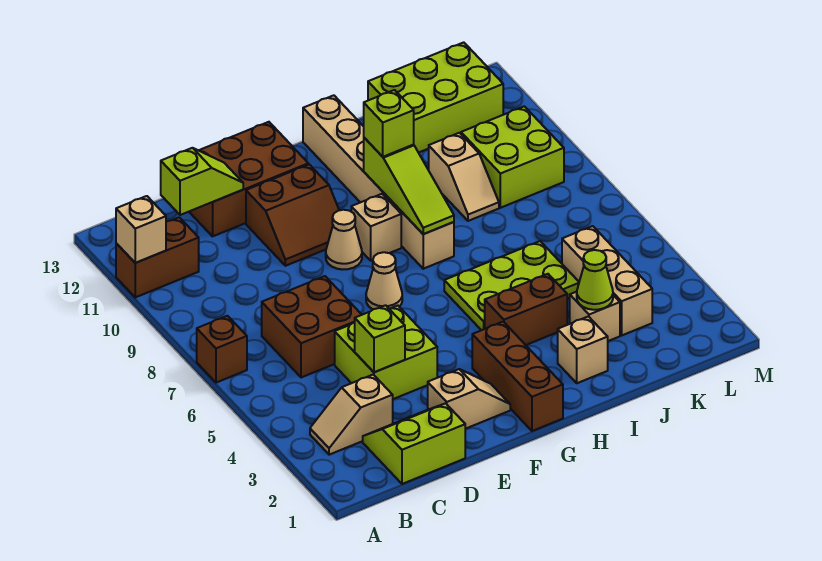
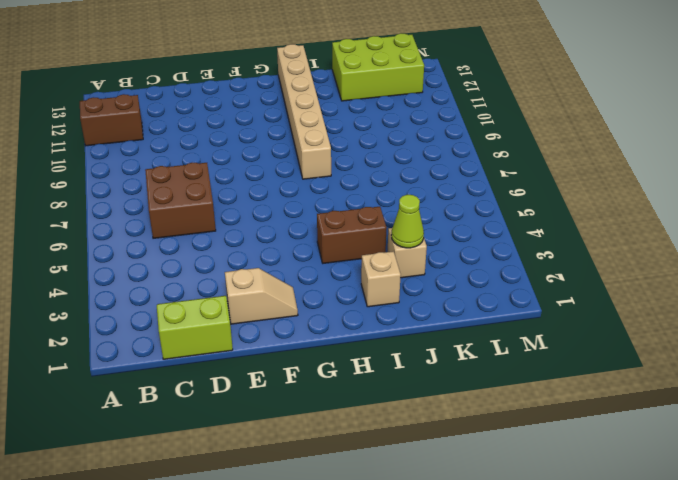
none -> brown brick A7 level 1
none -> tan slope B3:C3 level 1 top C
none -> lime brick D4:E5 level 1

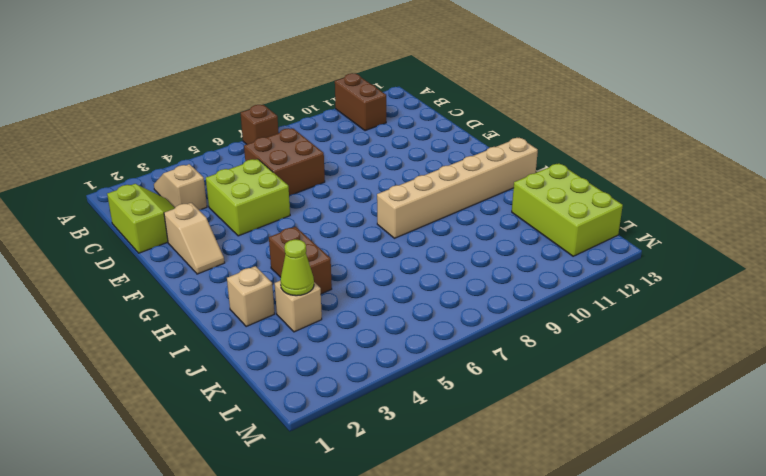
none -> brown brick D12:F13 level 1
none -> brown slope E10:F11 level 1 top 11
none -> tan cone F7 level 1

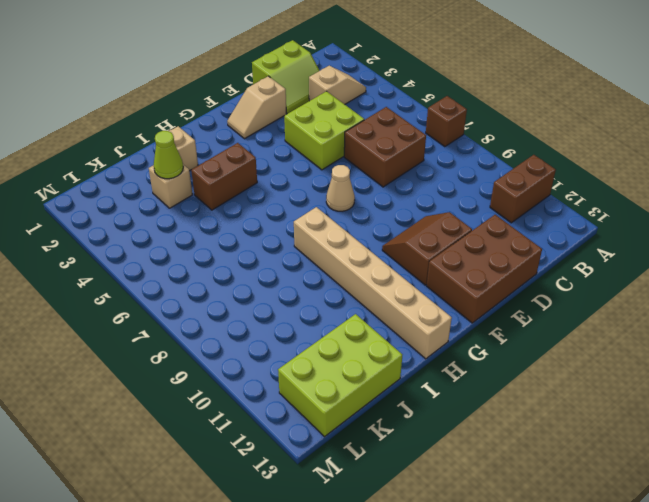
none -> tan cone F9 level 1
none -> brown brick G1:G3 level 1
none -> tan brick G9 level 1

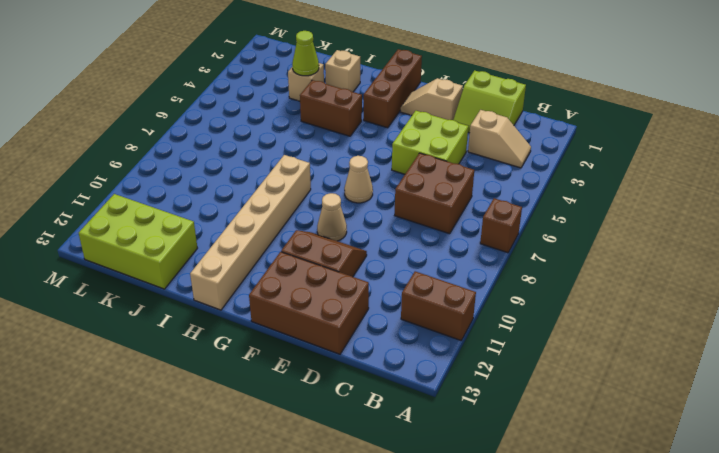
none -> tan brick G9 level 1
none -> lime plate H5:J6 level 1
none -> tan slope J9:J10 level 1 top 10

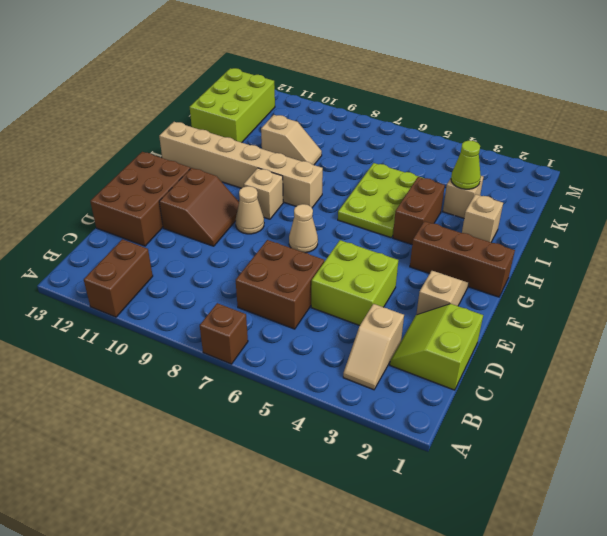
none -> tan brick K3:K5 level 1
none -> lime brick K9:L10 level 1
none -> tan brick A11 level 2

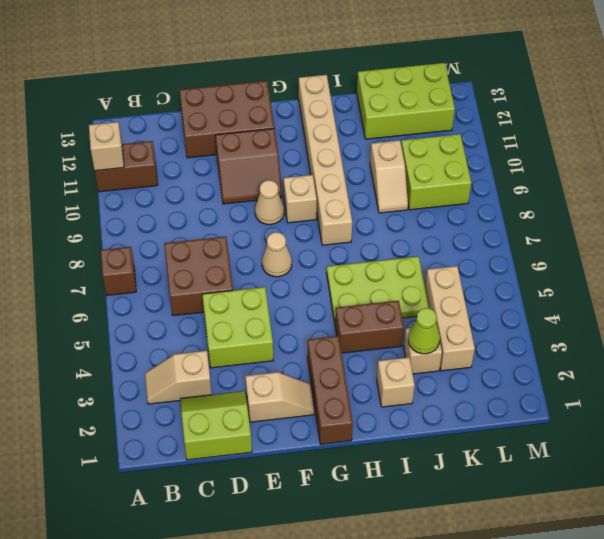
none -> lime slope C12:D12 level 2 top C
none -> lime brick D4 level 2
none -> lime slope H8:H10 level 2 top 10

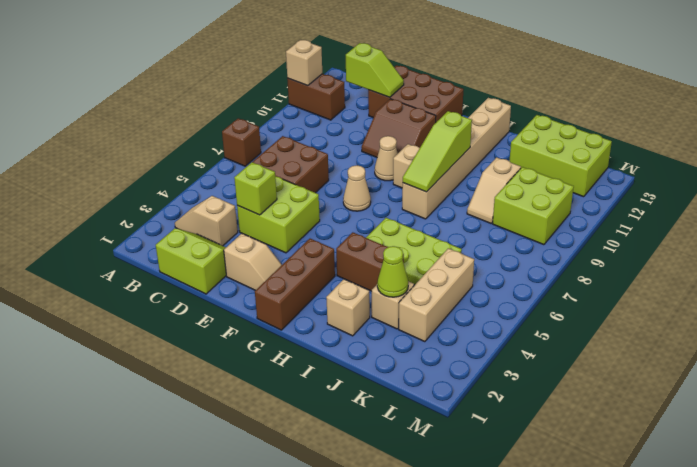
none -> lime brick H10 level 3

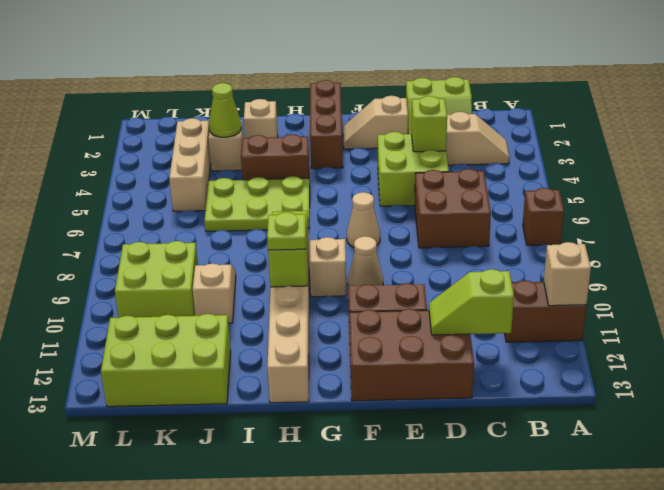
lime plate H10 level 3 -> lime brick H10 level 3

